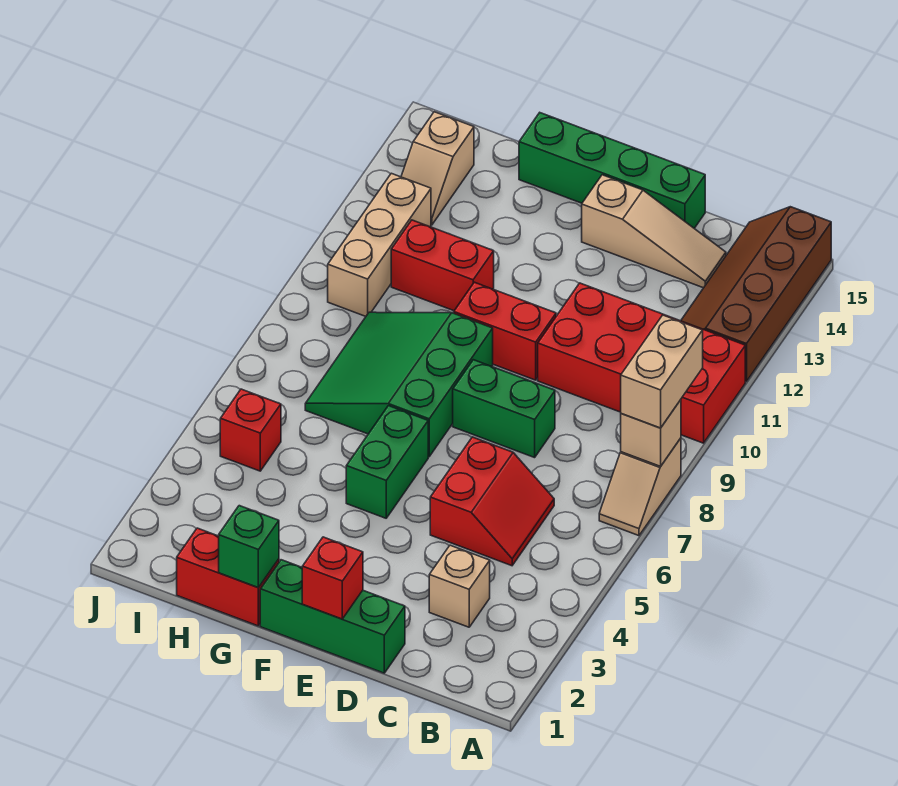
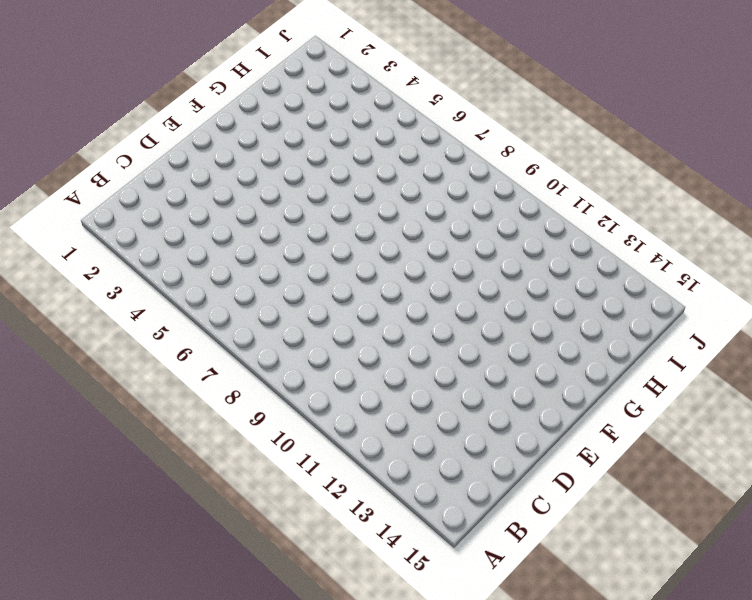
none -> tan slope A7:A8 level 1 top 8
none -> red brick A10:D11 level 1
none -> brown slope A12:B15 level 1 top A

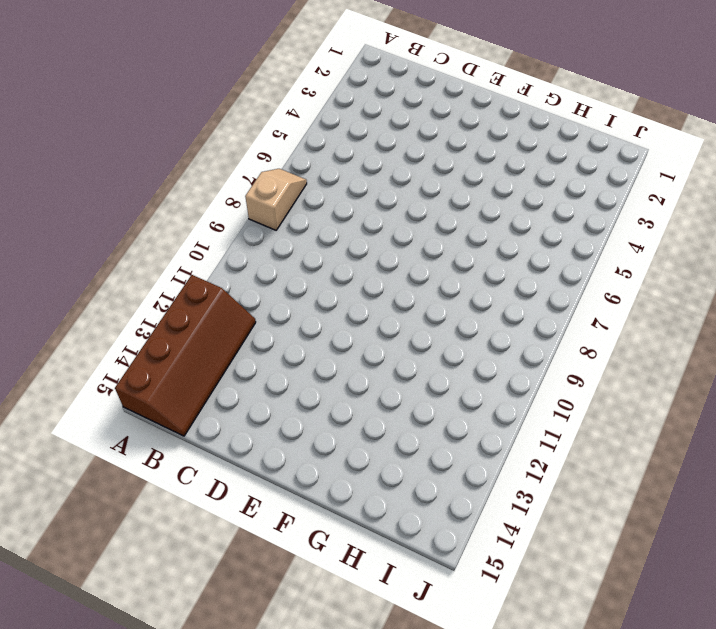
none -> red brick A10:D11 level 1
none -> tan brick C3 level 1
none -> red slope C5:D6 level 1 top D

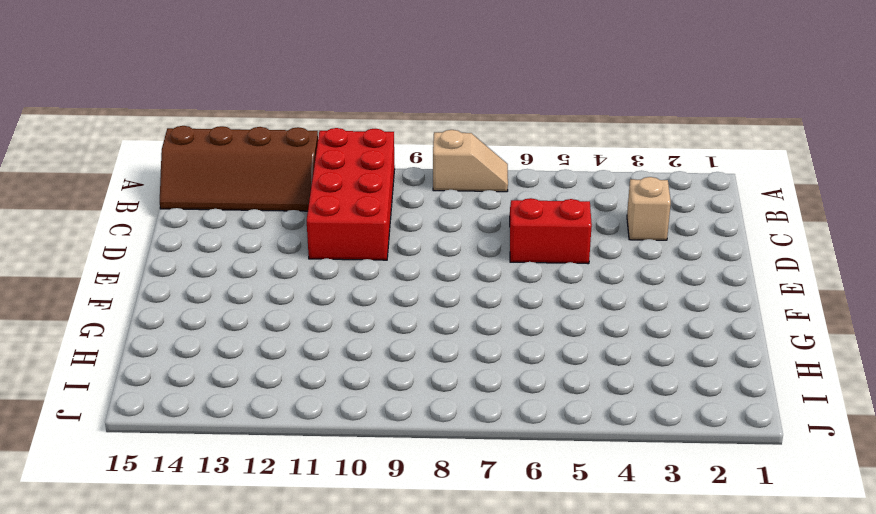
none -> tan slope C14:E14 level 1 top E
none -> green brick D1:F1 level 1
none -> green brick D8:E8 level 1

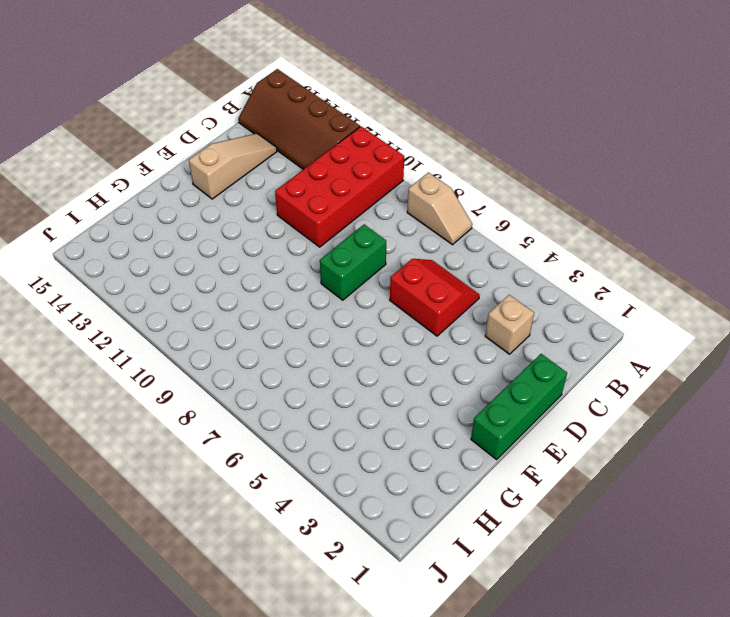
none -> green brick D15:G15 level 1
none -> red brick E10:F10 level 1
none -> green brick F5:F6 level 1

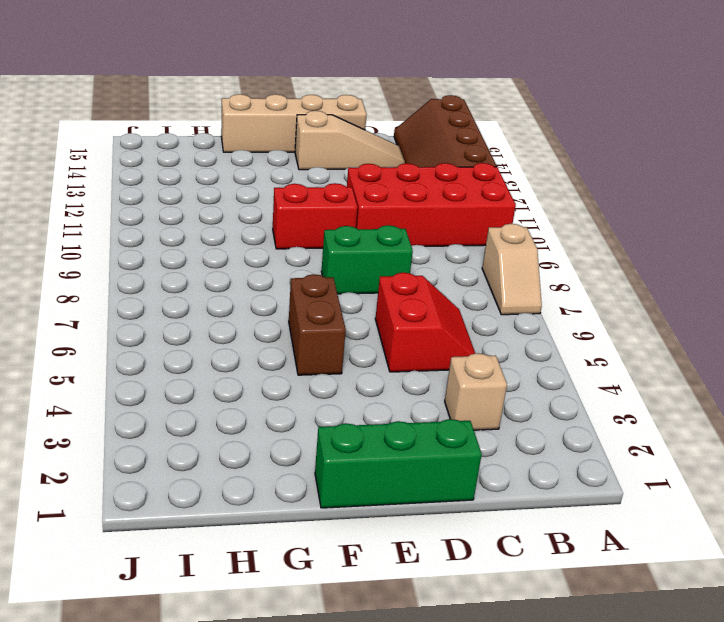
tan brick D15:G15 level 1 -> green brick D15:G15 level 1
brown brick F5:F6 level 1 -> green brick F5:F6 level 1
none -> green slope F7:H9 level 1 top F
none -> red brick G1:H1 level 1
none -> red brick G11:H11 level 1

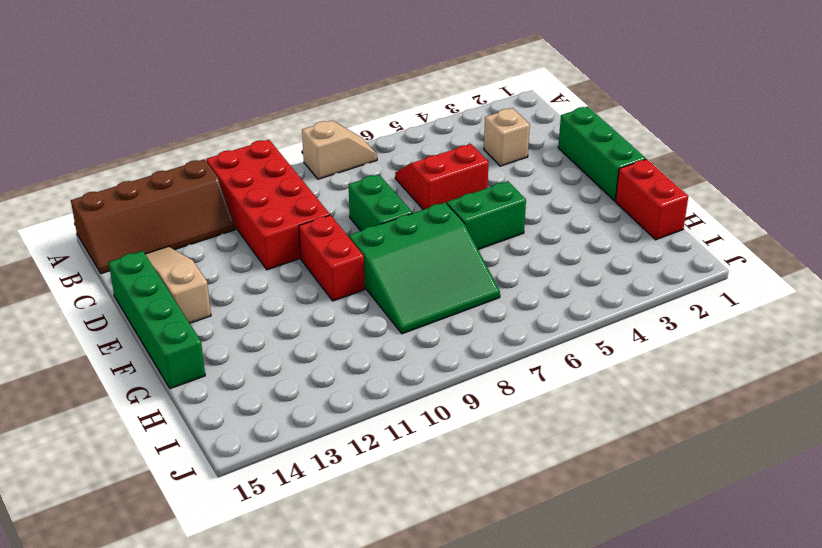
none -> red brick G11:H11 level 1
none -> red brick I5 level 1
none -> tan brick I10:I12 level 1

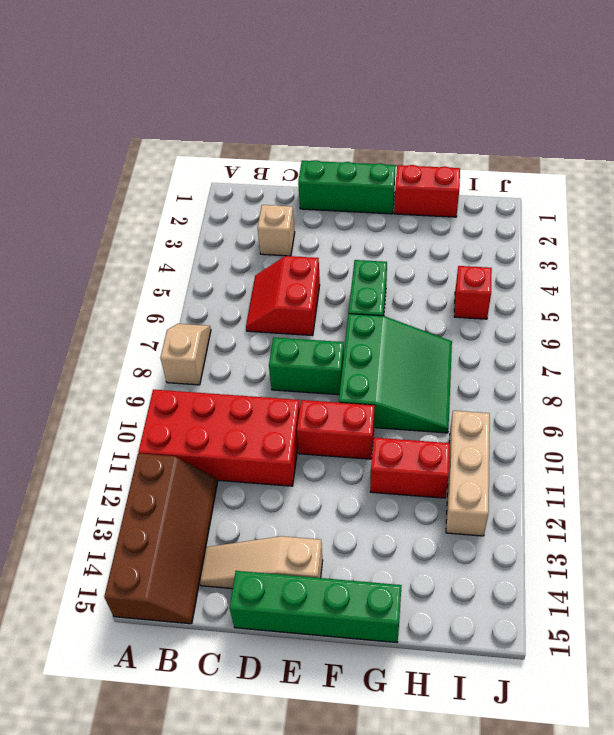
none -> tan slope I13:I14 level 1 top 14
none -> tan brick A8 level 2
none -> red brick E1 level 2

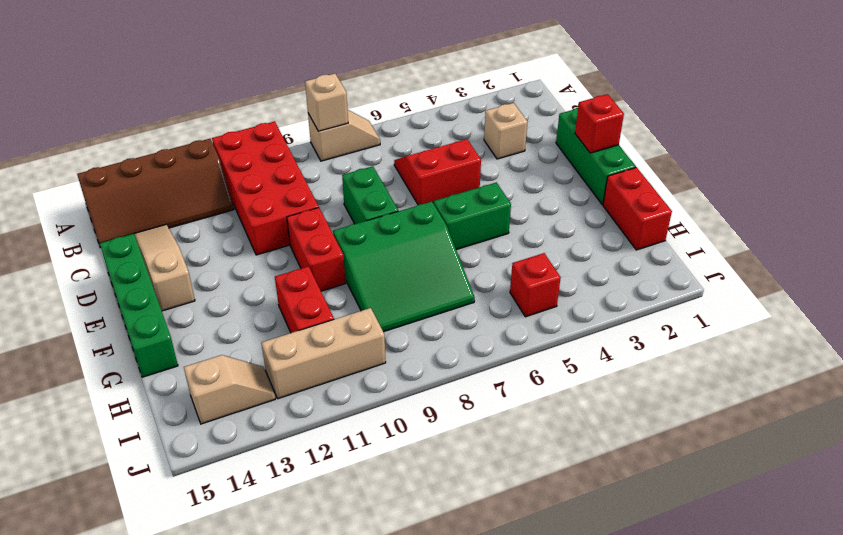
none -> green brick G1 level 2
none -> tan brick A8:A9 level 3

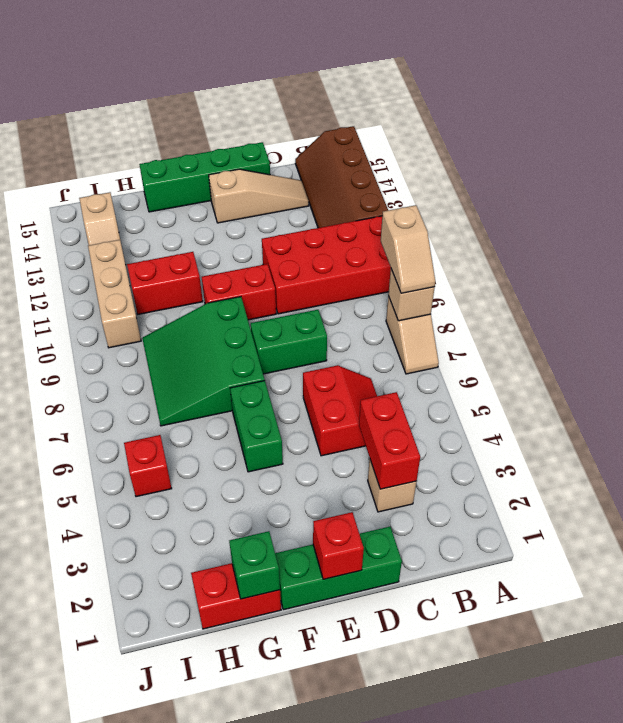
tan slope A8:A9 level 3 top 9 -> tan brick A8:A9 level 3
red brick C3:C4 level 2 -> none

